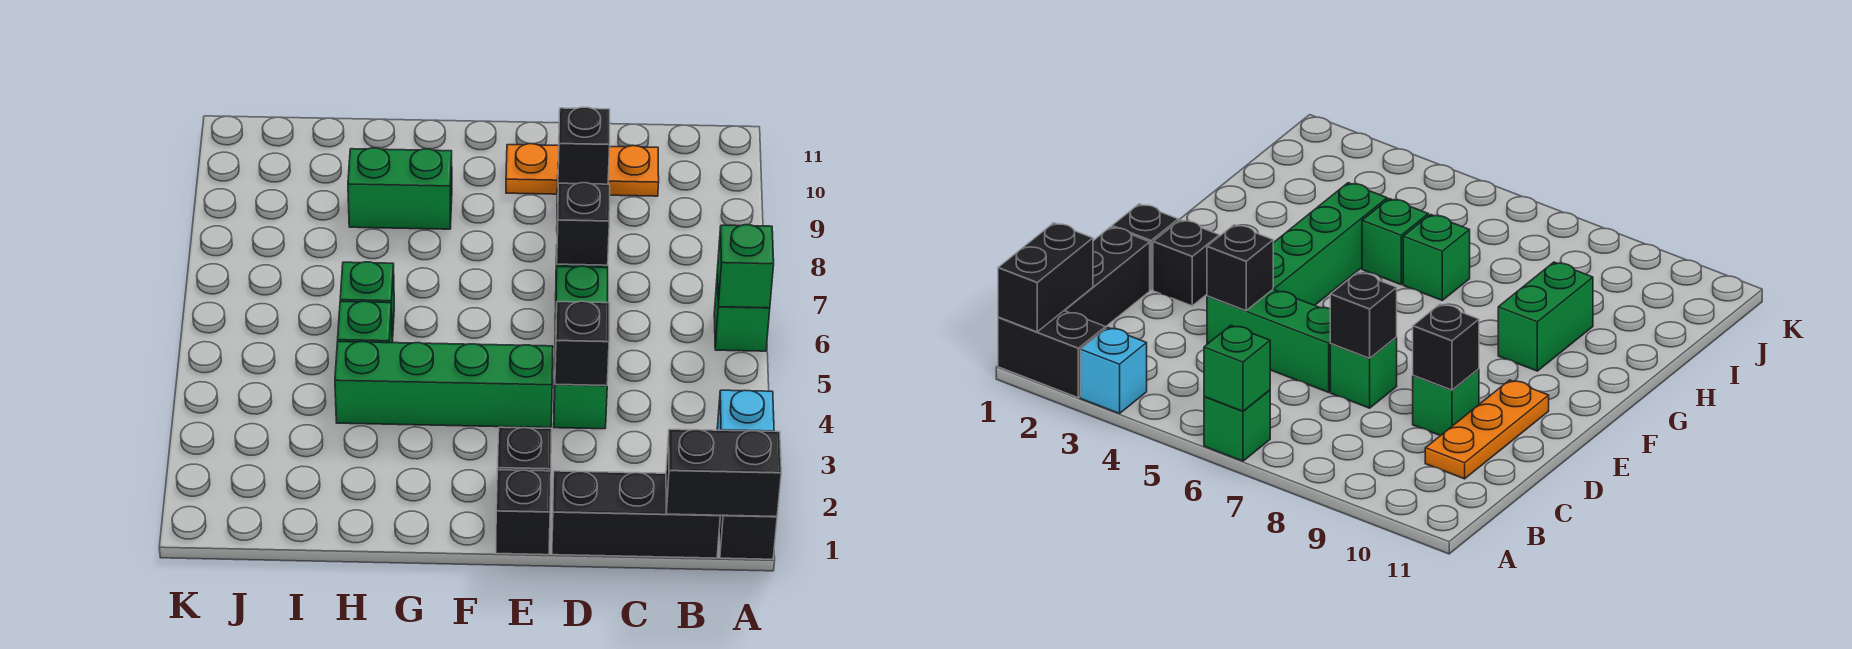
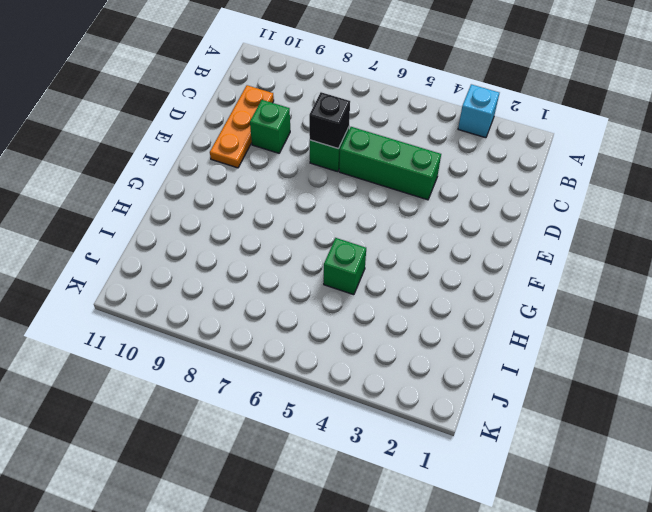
none -> black brick A1:A2 level 1
none -> green brick A6 level 1
none -> black brick B1:D1 level 1

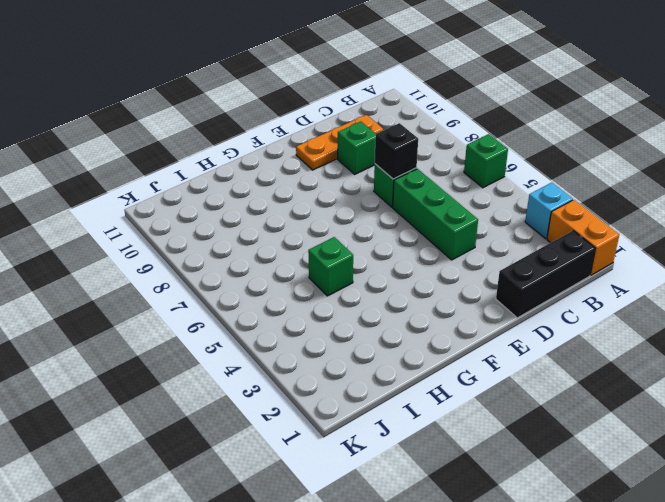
orange brick A1:A2 level 1 -> black brick A1:A2 level 1
none -> black brick E1 level 1
none -> black brick E2 level 1
none -> green brick E4:H4 level 1

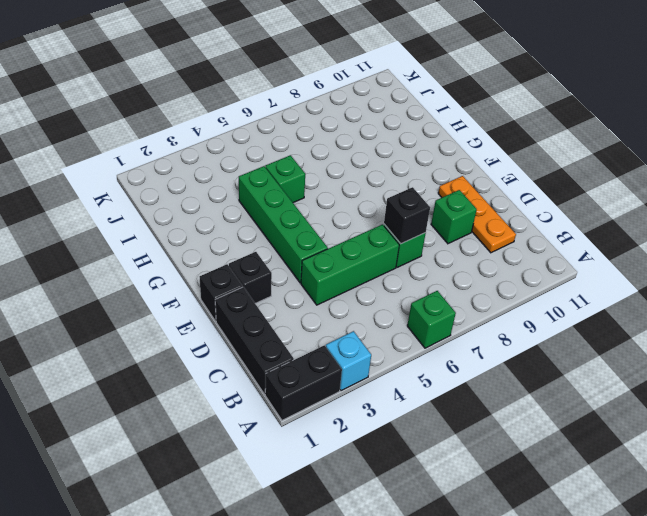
none -> green brick G9:H9 level 1
none -> green brick H6 level 1
none -> black brick A1:B1 level 2

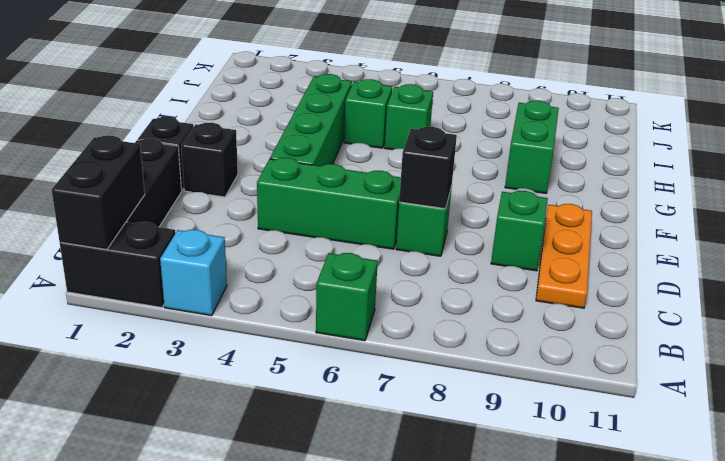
none -> green brick A6 level 2
none -> black brick D4 level 2
none -> black brick D9 level 2

